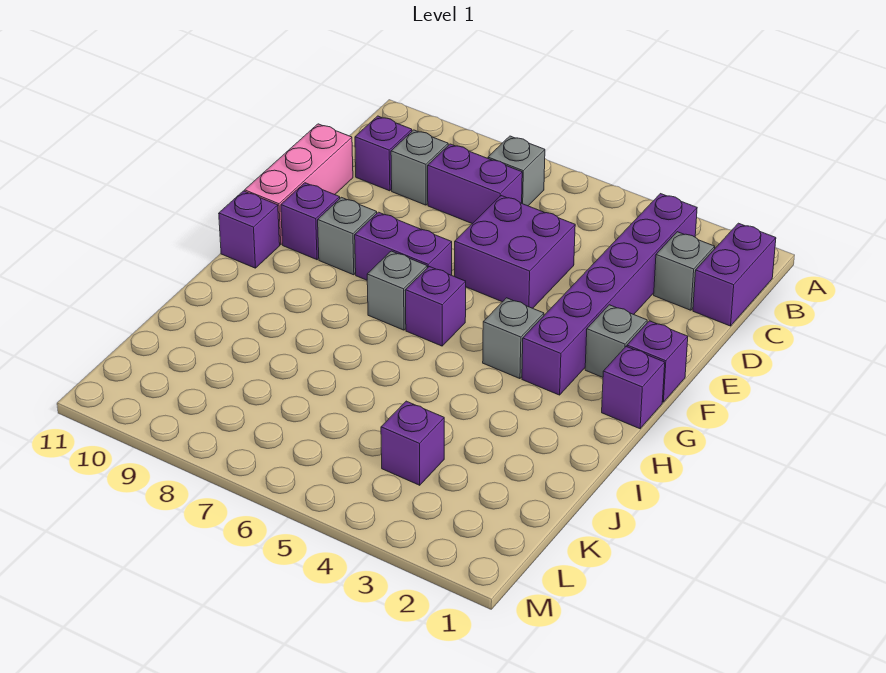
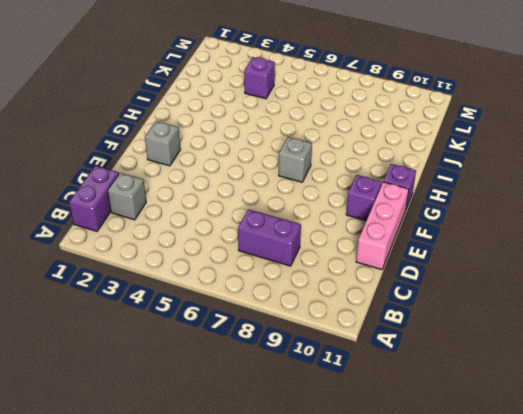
none -> purple brick B3:G3 level 1
none -> grey brick B7 level 1
none -> grey brick C9 level 1

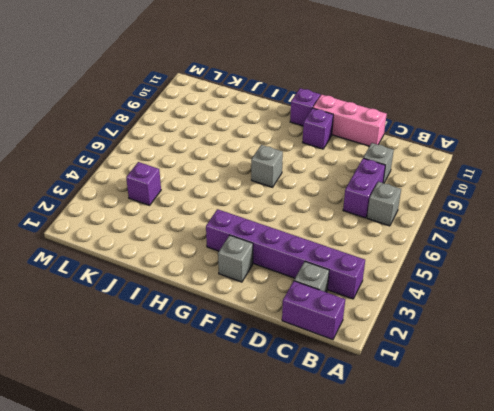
none -> purple brick C10 level 1
none -> purple brick D5:E6 level 1
none -> purple brick F1 level 1

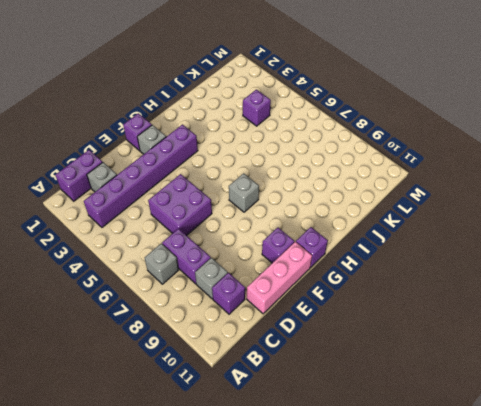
none -> purple brick F7:F8 level 1
none -> grey brick F9 level 1
none -> purple brick G1 level 1

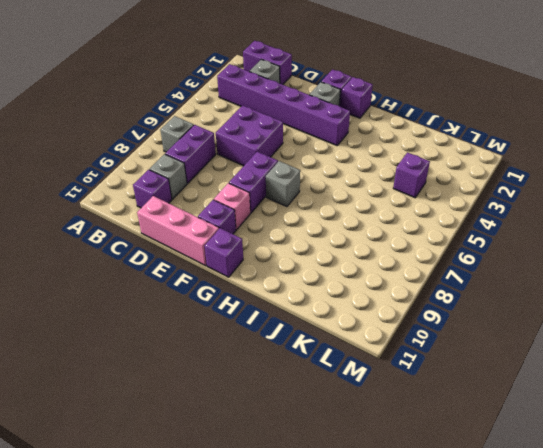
pink brick F9 level 1 -> grey brick F9 level 1
none -> grey brick G4 level 1
none -> purple brick G6 level 1

